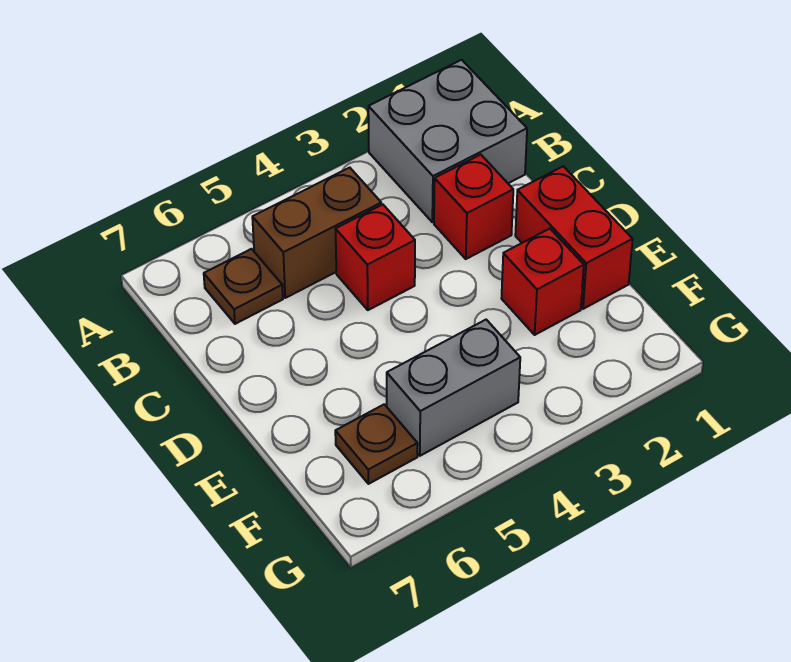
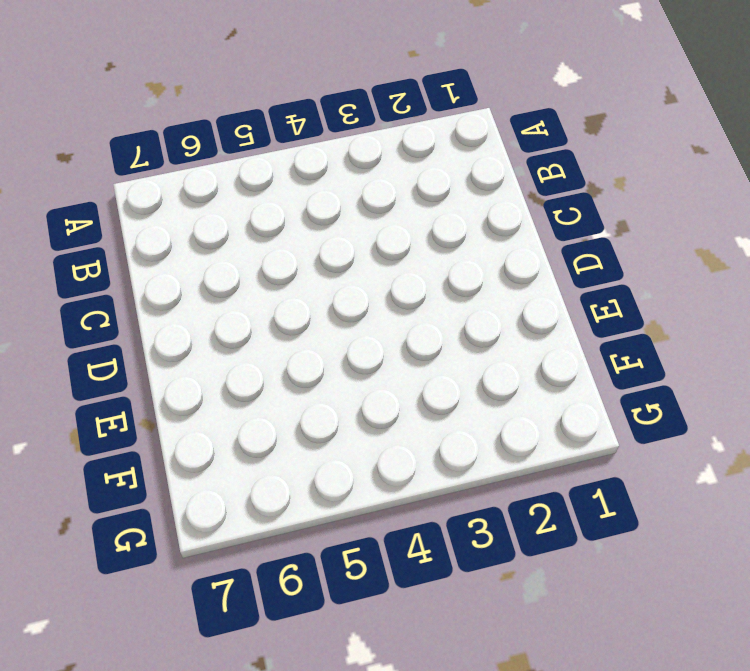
none -> grey brick A1:B2 level 1
none -> brown brick B4:B5 level 1

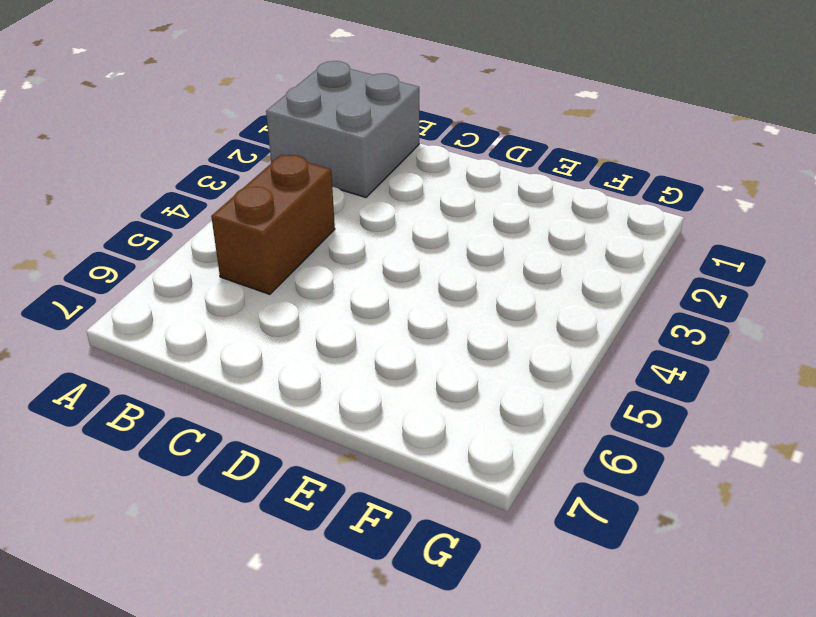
none -> brown plate B6 level 1
none -> red brick C2 level 1

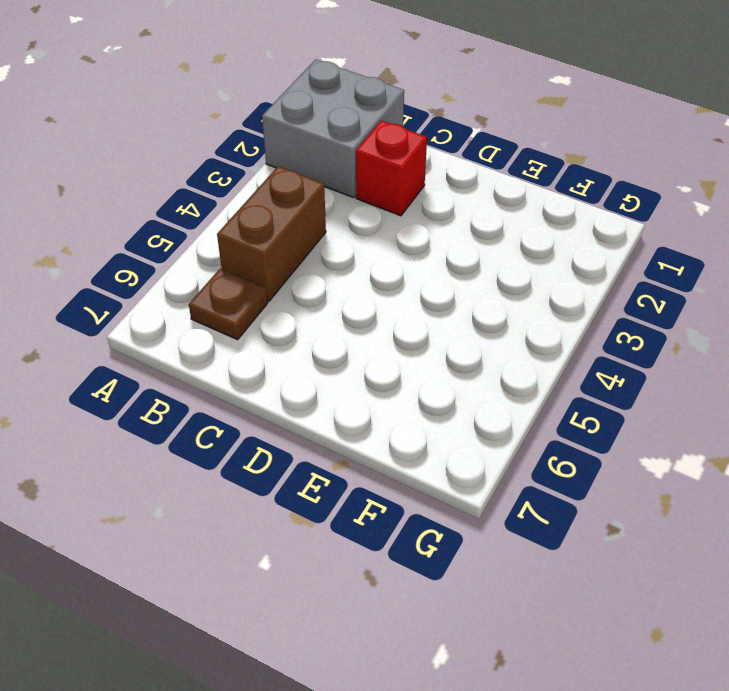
none -> red brick C4 level 1
none -> red brick D1:E1 level 1

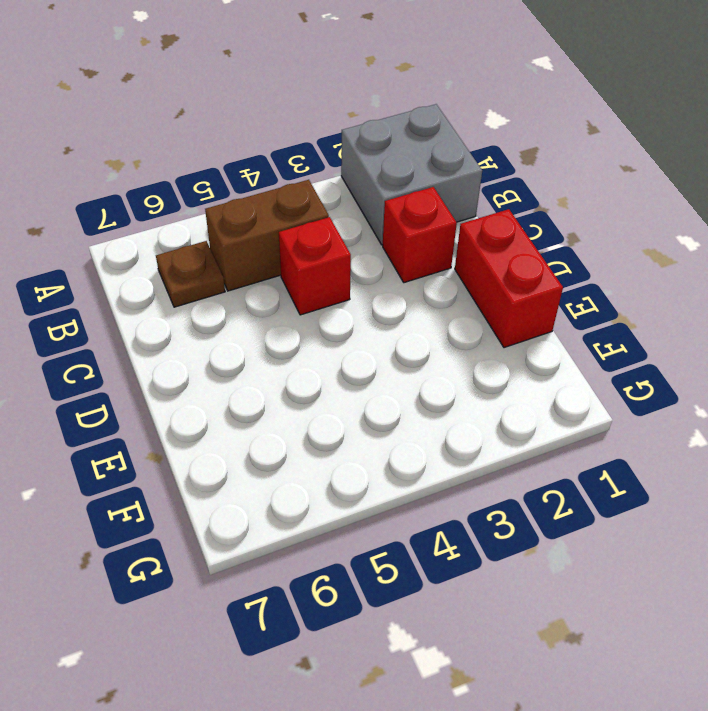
none -> red brick E2 level 1
none -> grey brick F4:F5 level 1

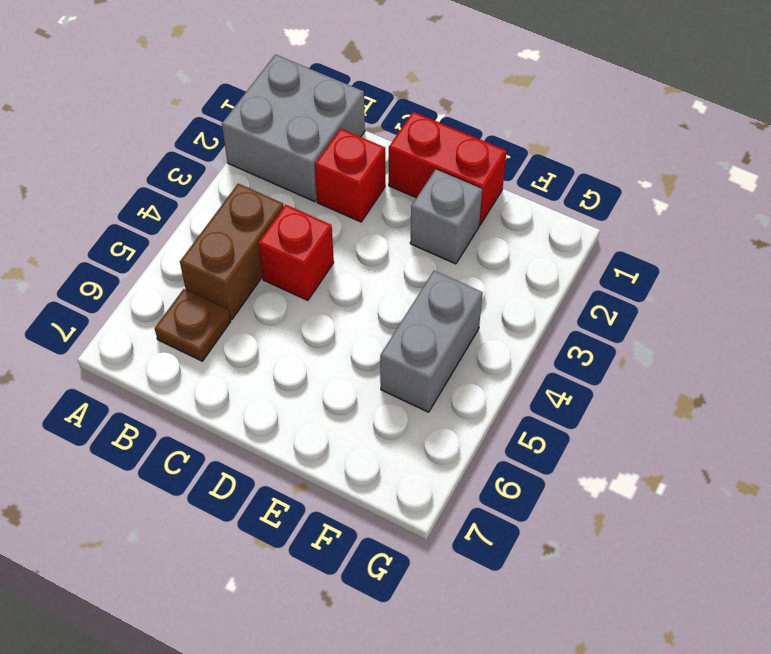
grey brick E2 level 1 -> red brick E2 level 1
none -> brown plate F6 level 1

